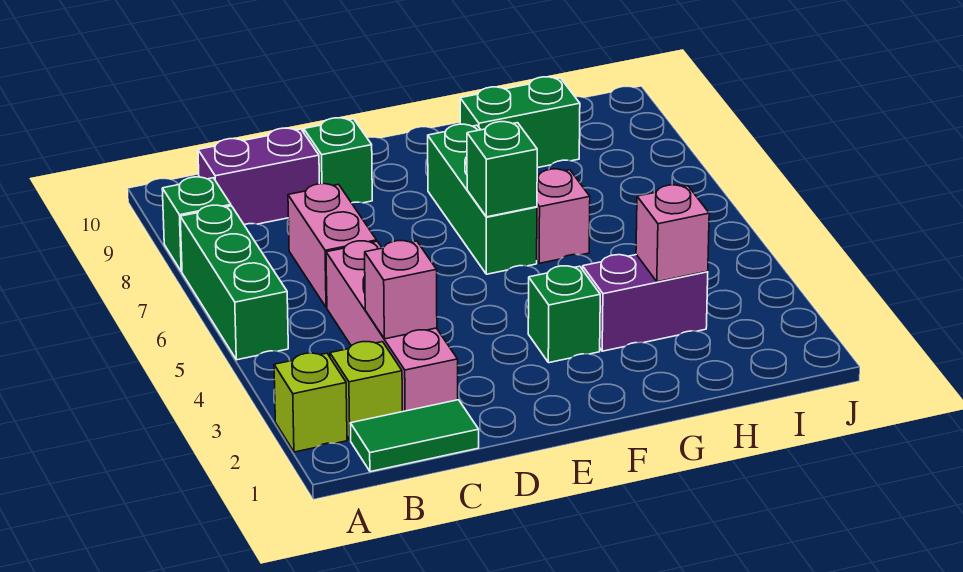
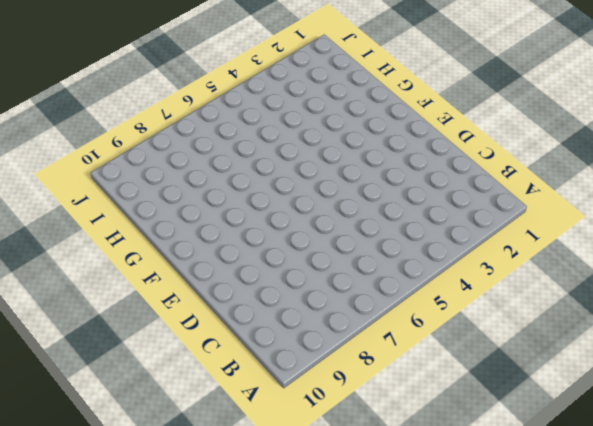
none -> lime brick A2 level 1
none -> green brick A5:A7 level 1
none -> green brick A8 level 1

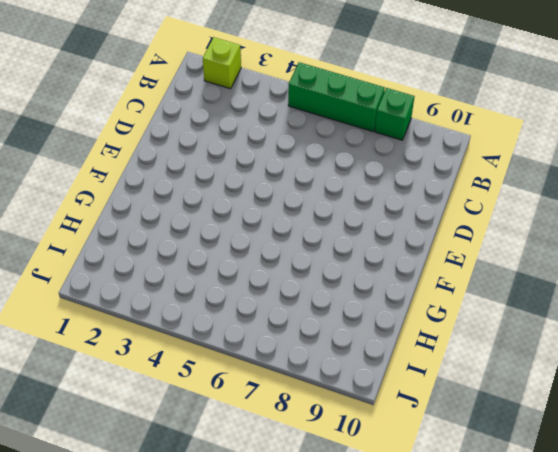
none -> green tile B1:C1 level 1
none -> lime brick B2 level 1
none -> purple brick B9:C9 level 1

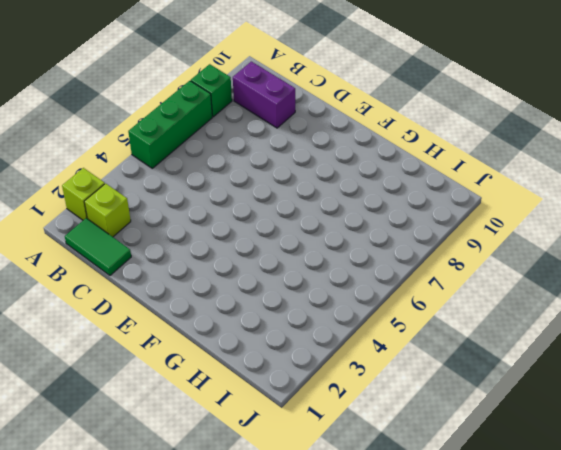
none -> pink brick C2:C5 level 1
none -> pink brick C6:C7 level 1
none -> green brick D9 level 1

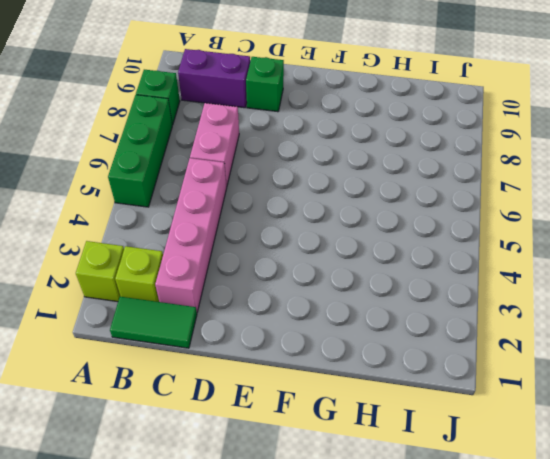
none -> green brick F3 level 1
none -> green brick F6:F8 level 1
none -> purple brick G3:H3 level 1

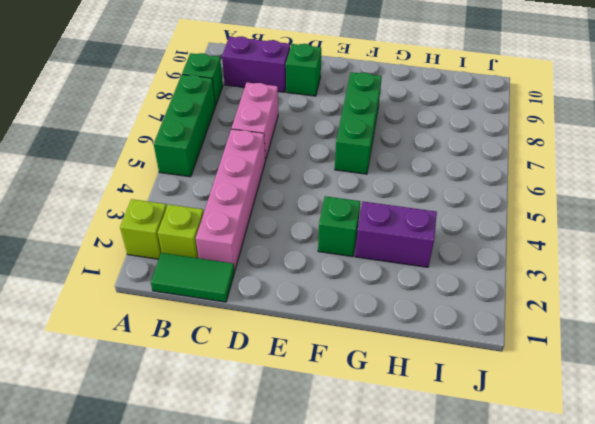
none -> pink brick G6 level 1
none -> green brick G9:H9 level 1
none -> pink brick C3 level 2

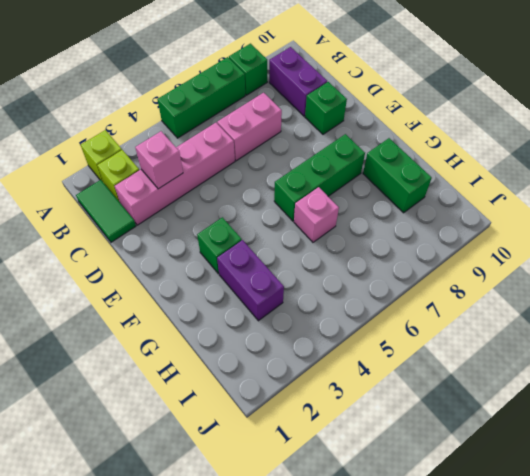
none -> green brick F6 level 2
none -> pink brick H3 level 2

